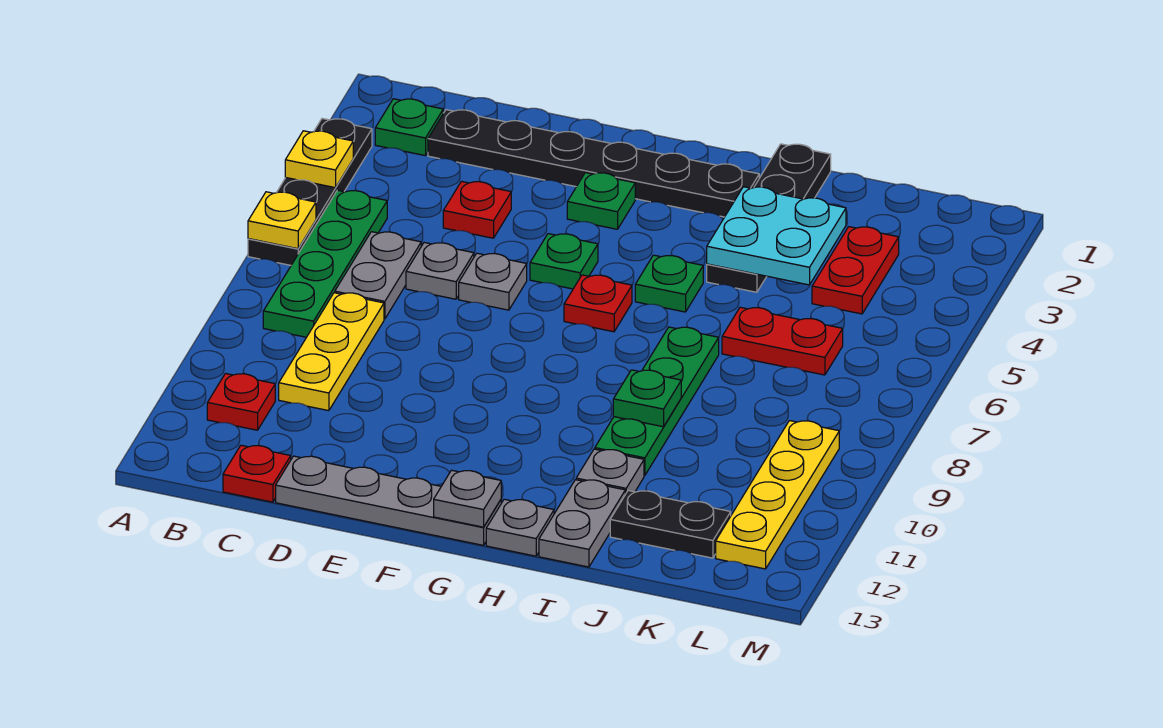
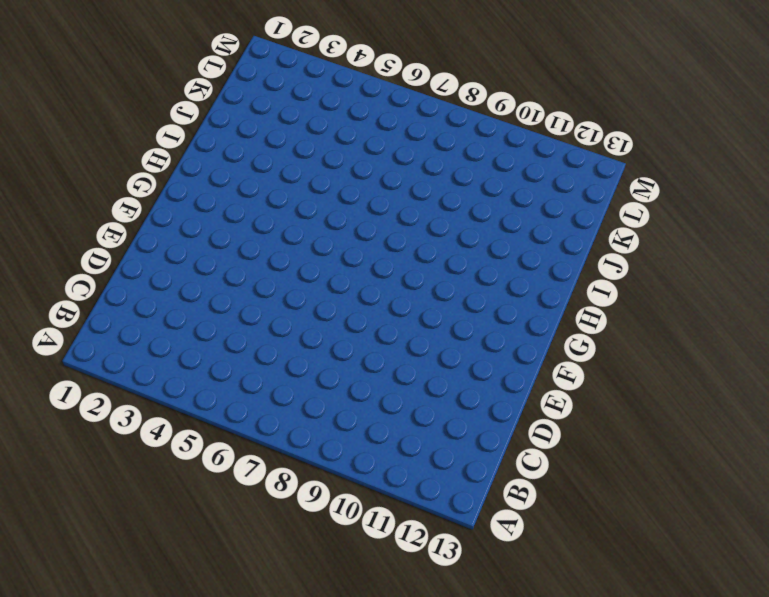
none -> black plate A3:A6 level 1
none -> green plate B2 level 1
none -> green plate B5:B8 level 1
none -> red plate B11 level 1

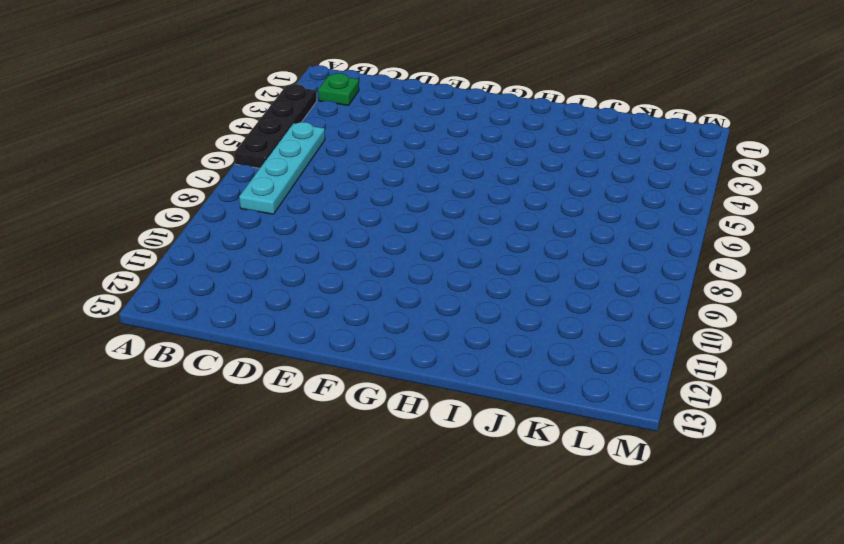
cyan plate B5:B8 level 1 -> green plate B5:B8 level 1
none -> red plate B11 level 1
none -> black plate C2:H2 level 1
none -> grey plate C6:C7 level 1
none -> yellow plate C8:C10 level 1

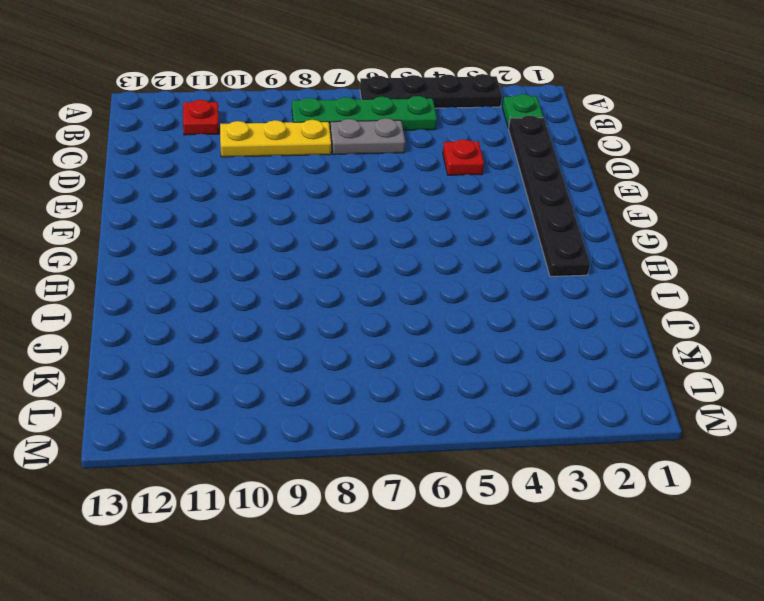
none -> red plate C13 level 1
none -> grey plate D6 level 1
none -> grey plate D13:G13 level 1
none -> grey plate E6 level 1

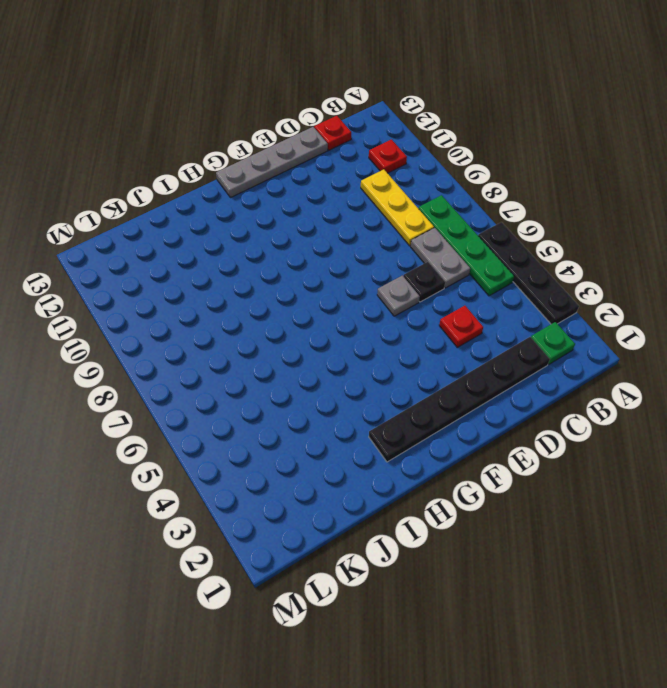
black plate D6 level 1 -> grey plate D6 level 1
none -> green plate F3 level 1
none -> green plate F5 level 1
none -> red plate G6 level 1
none -> green plate H5 level 1

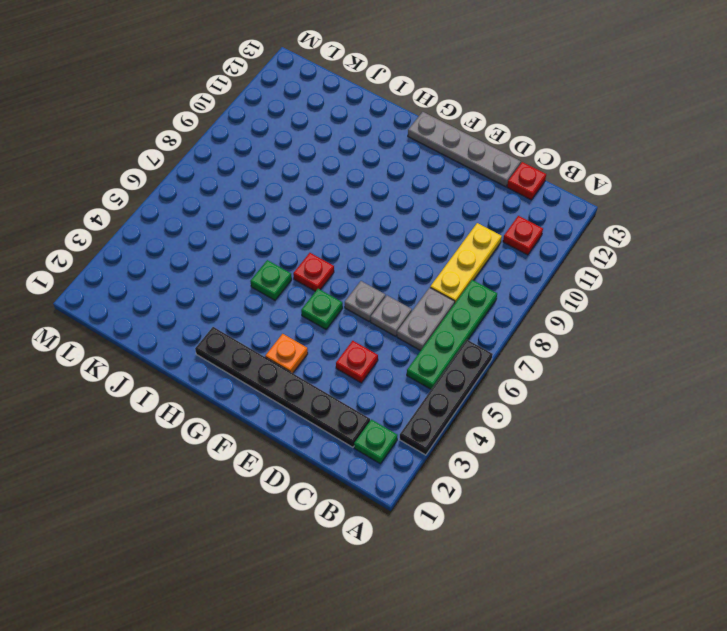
orange plate F3 level 1 -> green plate F3 level 1
none -> grey plate H13 level 1
none -> black plate I1:I4 level 1
none -> green plate I7:I10 level 1
none -> grey plate I11 level 1

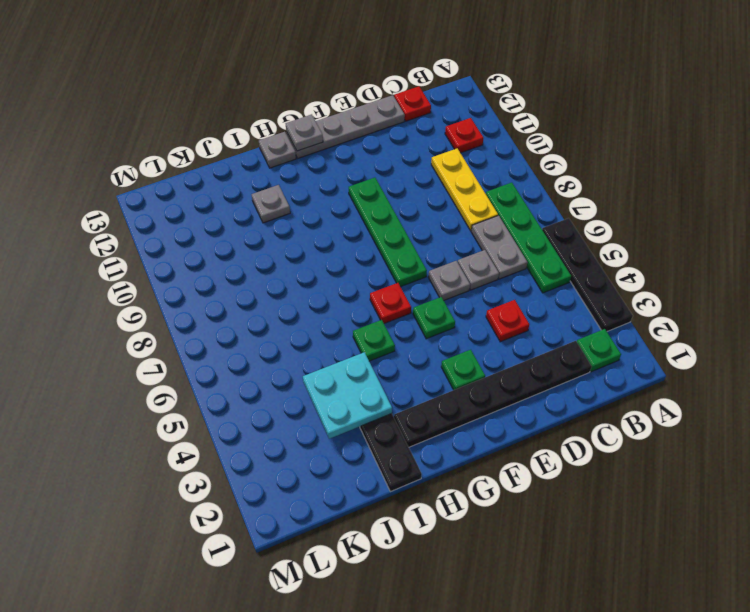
green plate F7:F10 level 1 -> green plate I7:I10 level 1
none -> grey plate I12:I13 level 1
none -> red plate J6:K6 level 1
none -> black plate J12:K12 level 1
none -> red plate K3:K4 level 1

